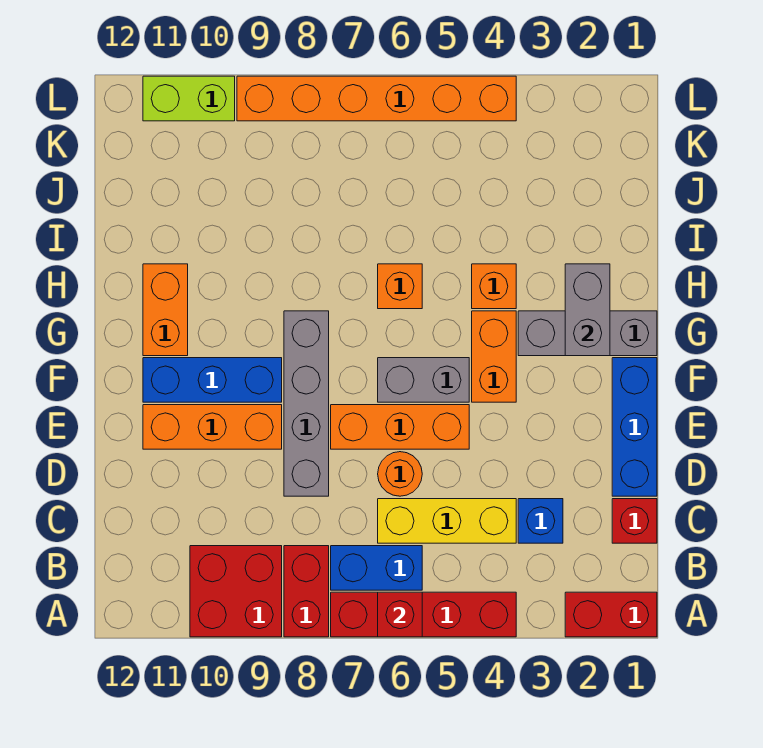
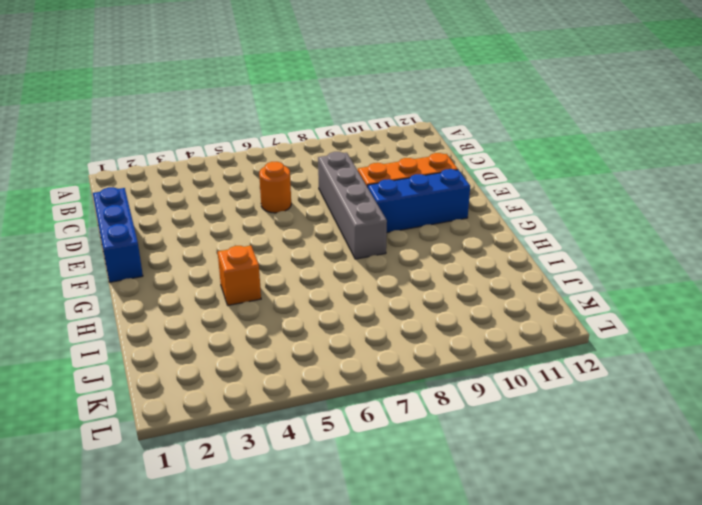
none -> red brick A1:A2 level 1
none -> red brick A4:A7 level 1
none -> red brick A8:B8 level 1

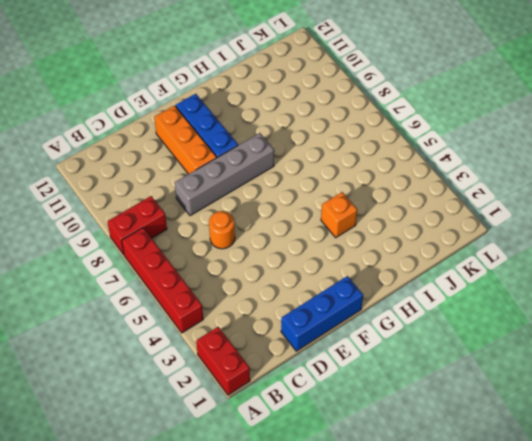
none -> red brick A9:B10 level 1
none -> blue brick B6:B7 level 1
none -> red brick C1 level 1

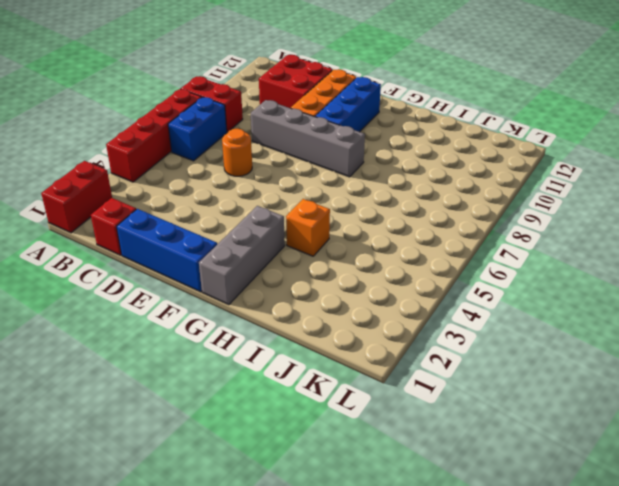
red brick C10:D11 level 1 -> red brick A9:B10 level 1
none -> blue brick C3 level 1
none -> yellow brick C4:C6 level 1
none -> orange brick E5:E7 level 1

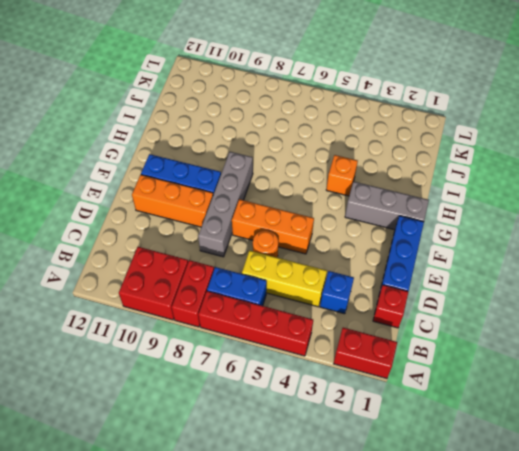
none -> orange brick F4:G4 level 1
none -> grey brick F5:F6 level 1
none -> orange brick G11:H11 level 1

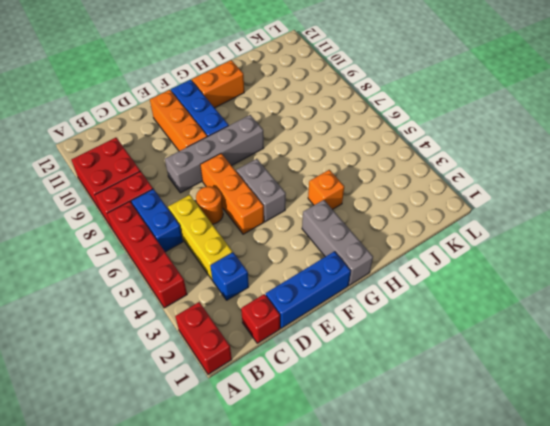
none -> orange brick F4:G4 level 1
none -> orange brick H6 level 1
none -> orange brick L4:L9 level 1

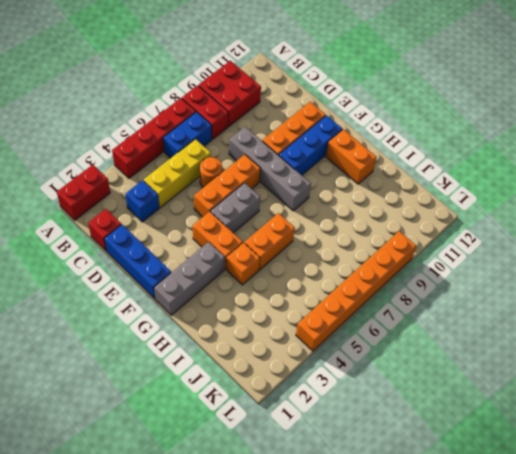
orange brick H5:H6 level 1 -> orange brick H6 level 1
none -> lime brick L10:L11 level 1
none -> red brick A6 level 2
none -> grey brick G2:H2 level 2

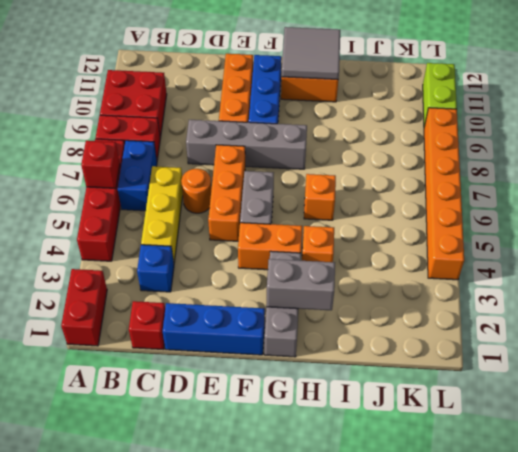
grey tile G11:H12 level 2 -> none

